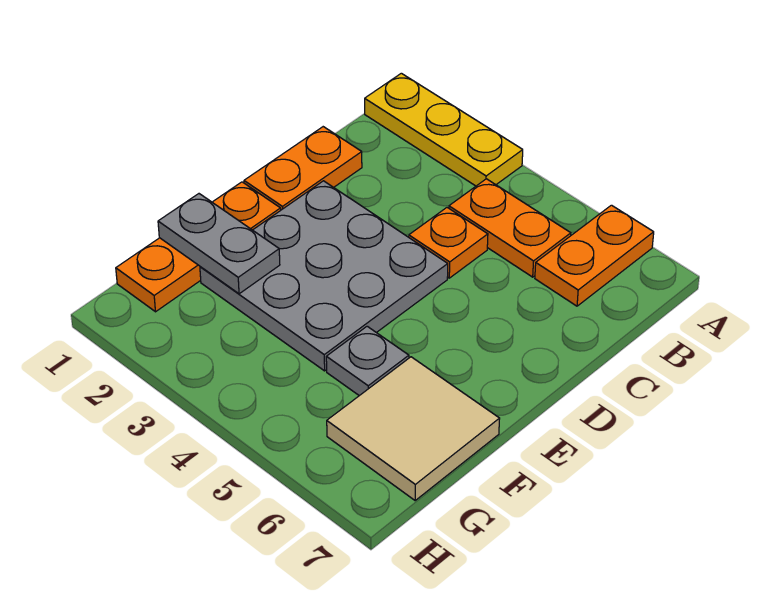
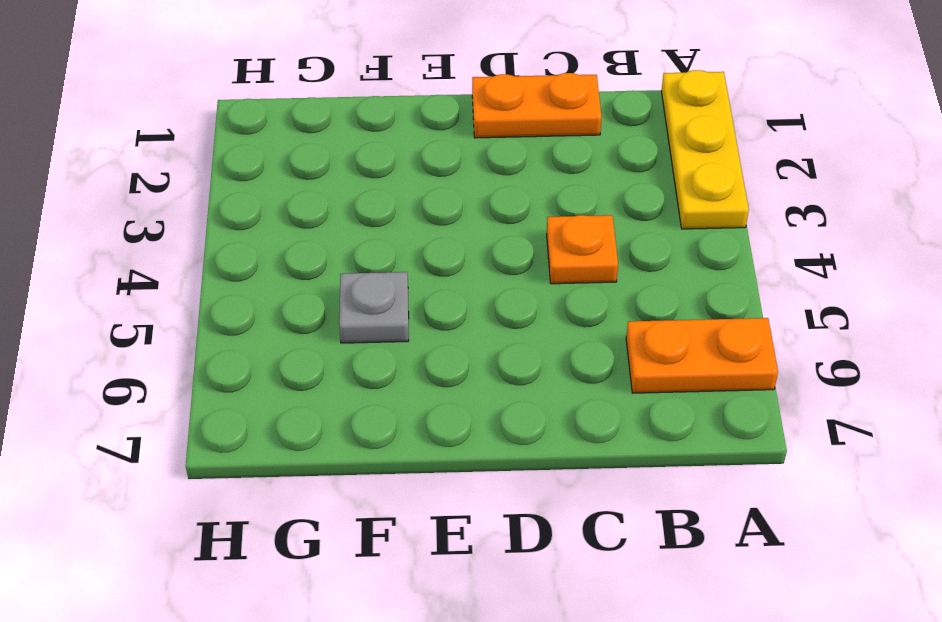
none -> orange plate B4:B5 level 1
none -> grey plate D2:F4 level 1

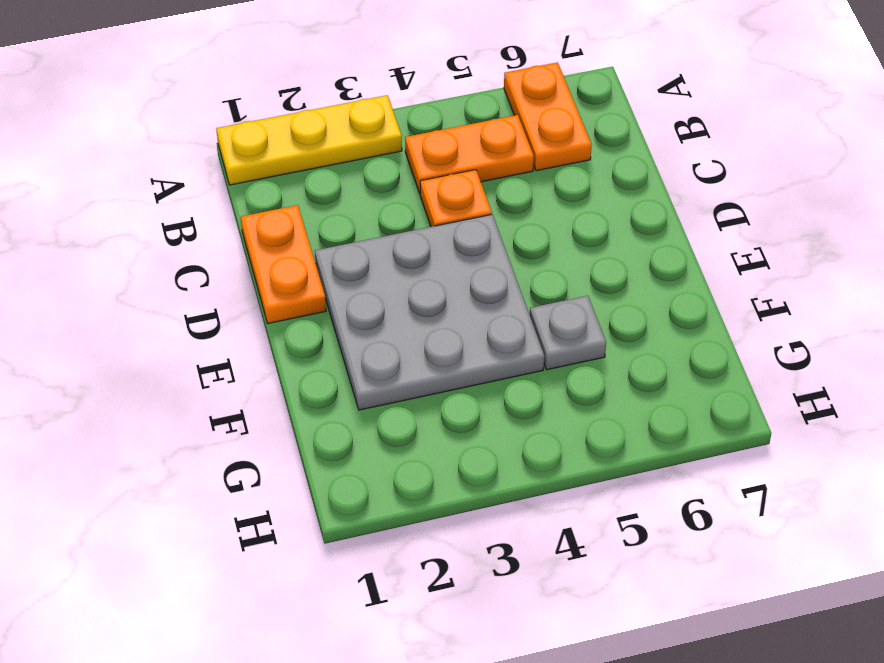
none -> orange plate E1:G1 level 1
none -> tan tile F6:G7 level 1

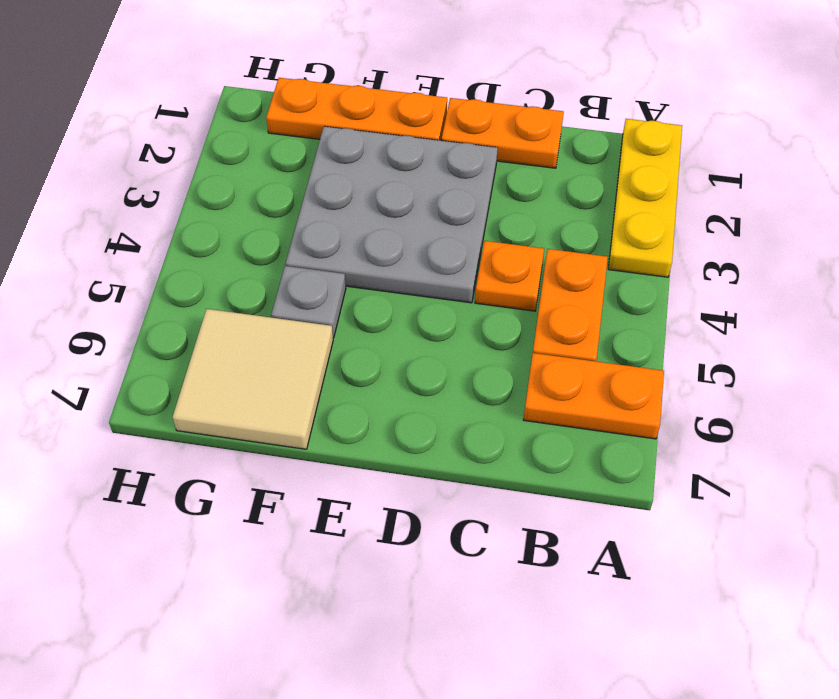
none -> grey plate F1:F2 level 2

